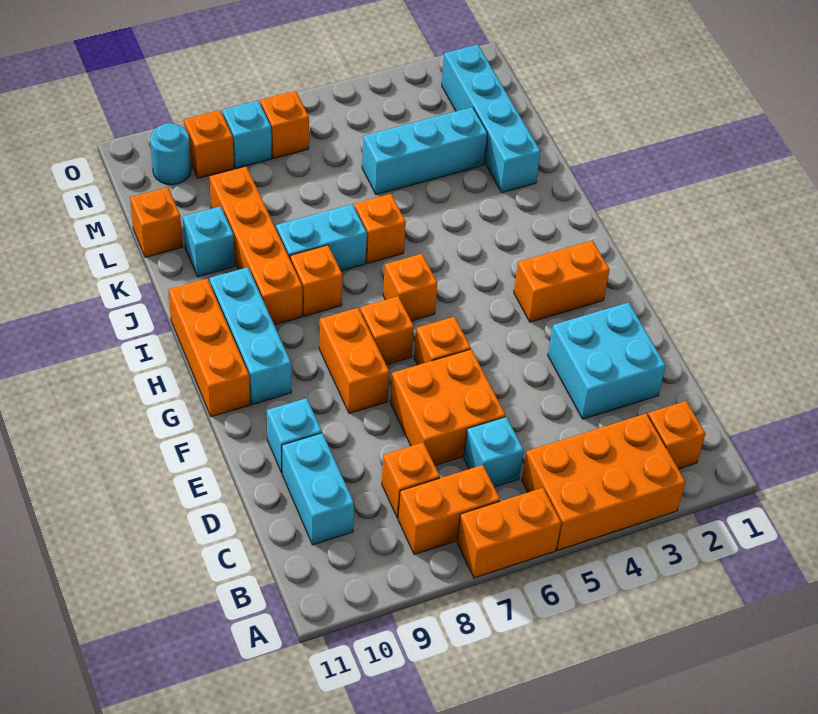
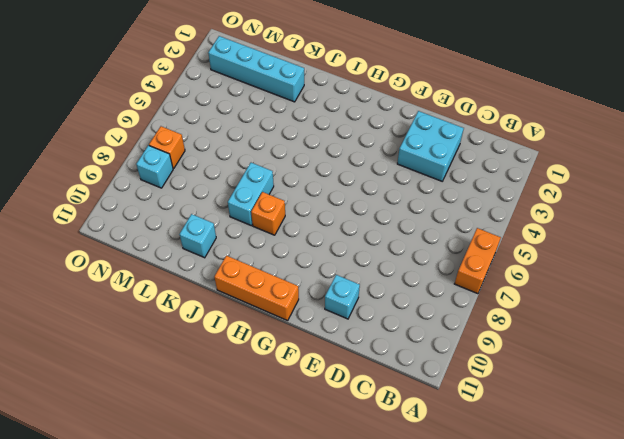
none -> orange brick A3:B5 level 1
none -> orange brick B2 level 1
none -> orange brick B7:B8 level 1

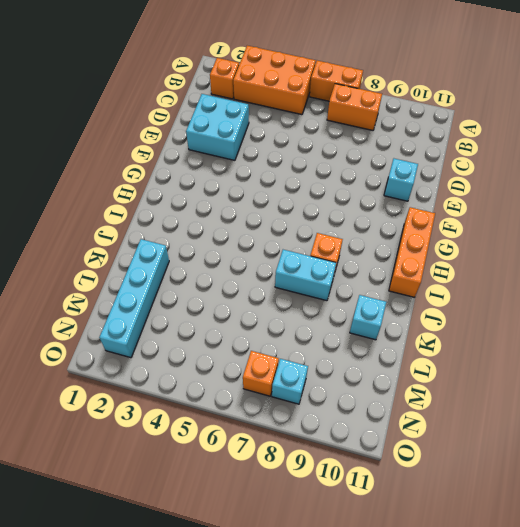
none -> cyan brick C6 level 1
none -> orange brick C8 level 1
none -> cyan brick C10:D10 level 1

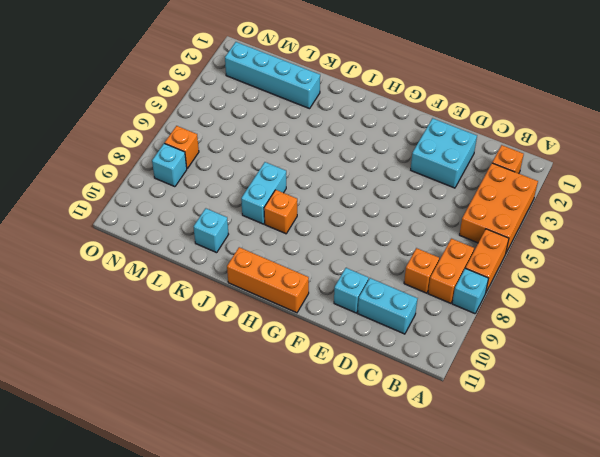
cyan brick A8 level 1 -> cyan brick C6 level 1
none -> orange brick D6:E7 level 1
none -> orange brick F6 level 1
none -> orange brick F8:G8 level 1

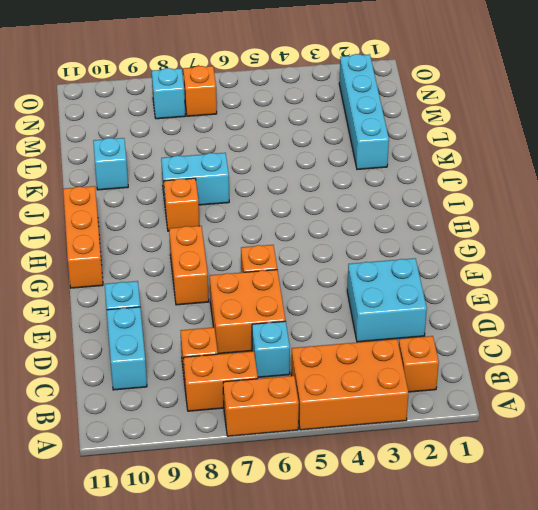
none -> orange brick G2:G3 level 1
none -> orange brick G7 level 1
none -> cyan brick G10:I10 level 1

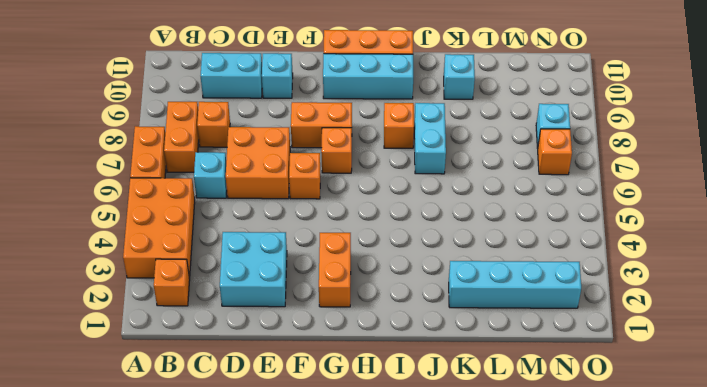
none -> orange brick H6 level 1
none -> orange brick I9:L9 level 1
none -> orange brick J6 level 1

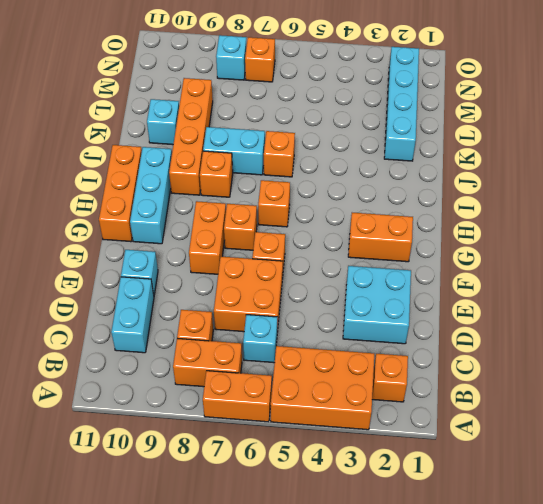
none -> cyan brick L3:L5 level 1
none -> orange brick L11 level 1
none -> orange brick N9 level 1

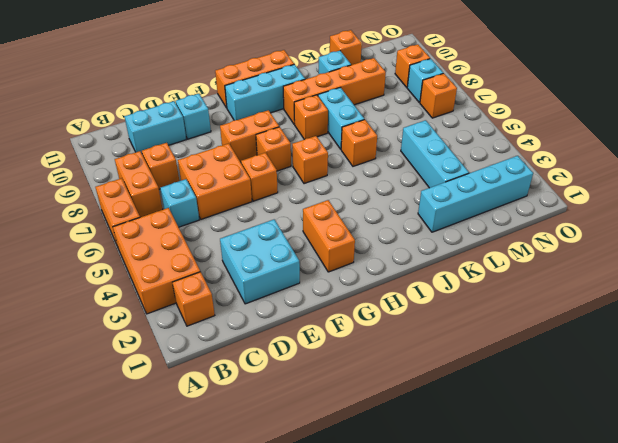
none -> cyan round brick N10 level 1

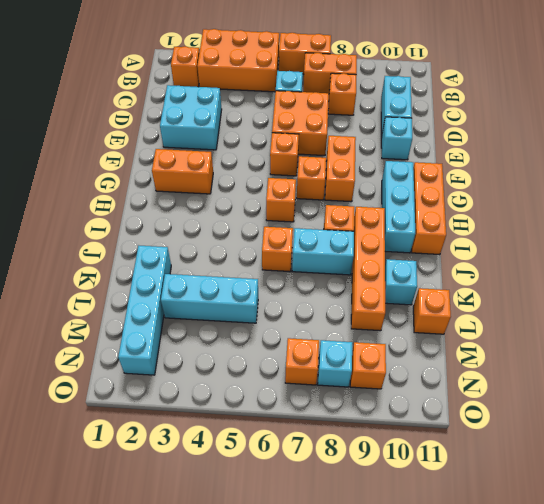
none -> cyan round brick N10 level 1

